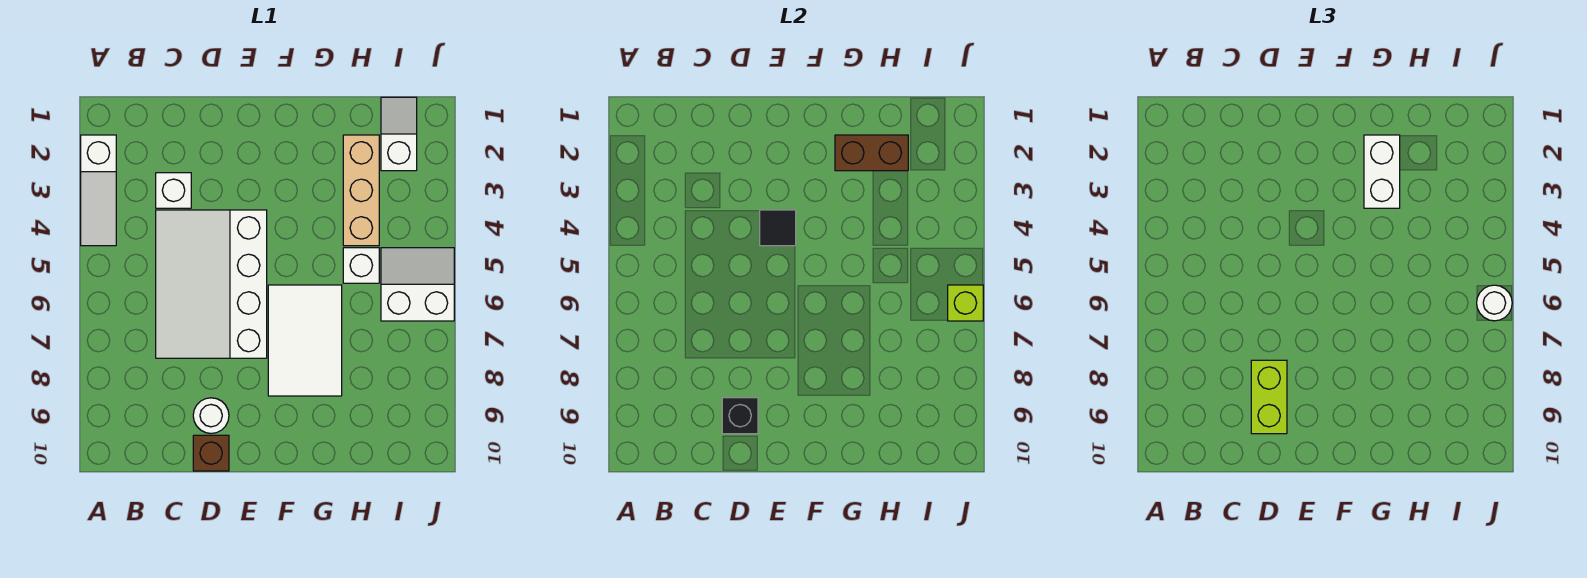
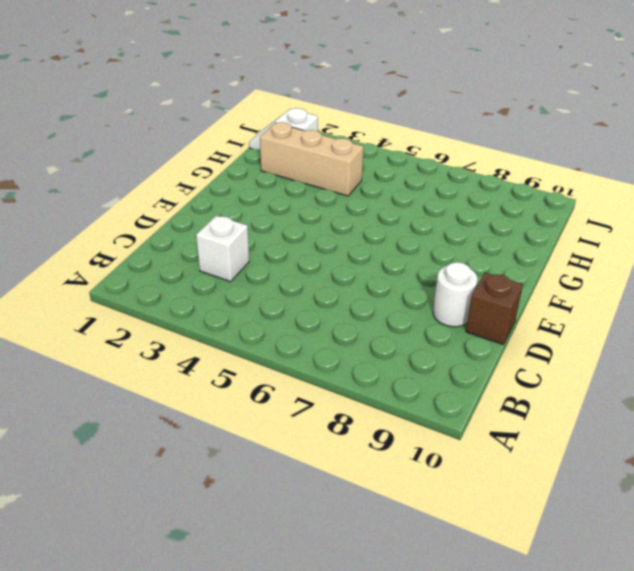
none -> white slope A2:A4 level 1 top 2
none -> white slope C4:E7 level 1 top E
none -> white tile F6:G8 level 1

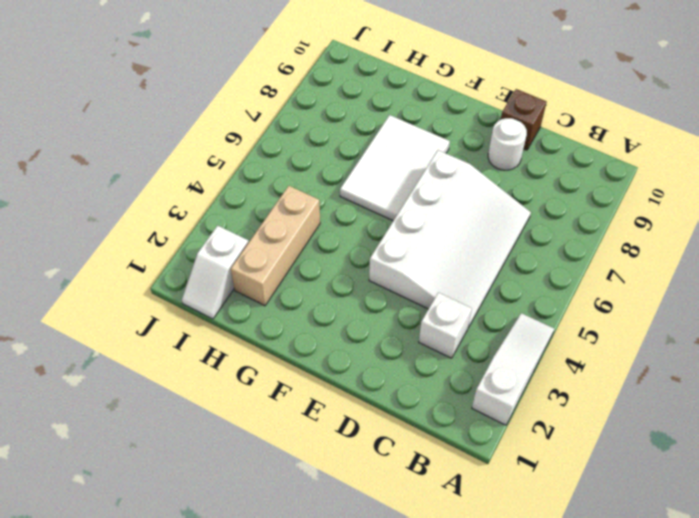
none -> white brick H5 level 1
none -> white slope I5:J6 level 1 top 6
none -> black brick D9 level 2

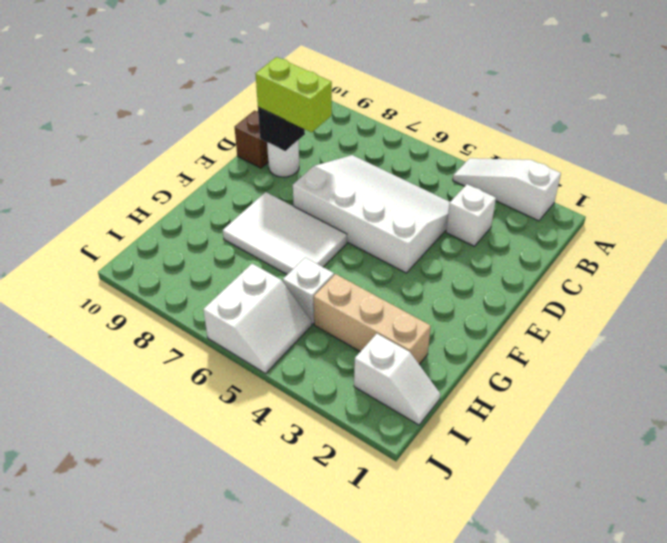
none -> black tile E4 level 2
none -> brown brick G2:H2 level 2
none -> lime brick J6 level 2

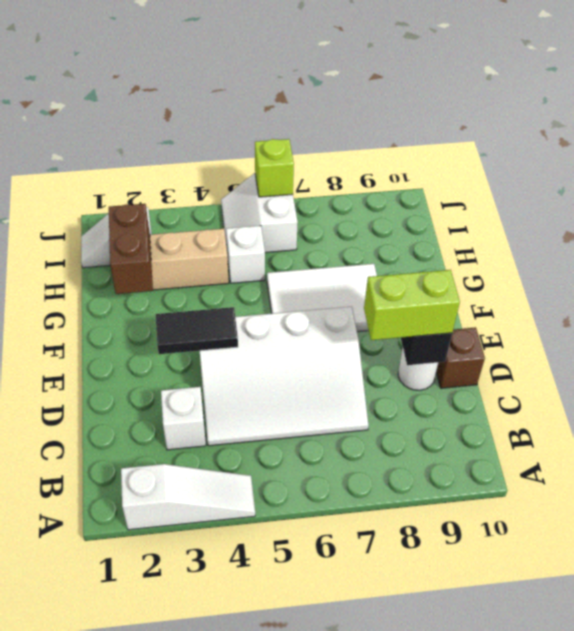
black tile E3:E4 level 2 -> black tile E4 level 2
none -> white brick G2:G3 level 3
none -> white round brick J6 level 3

